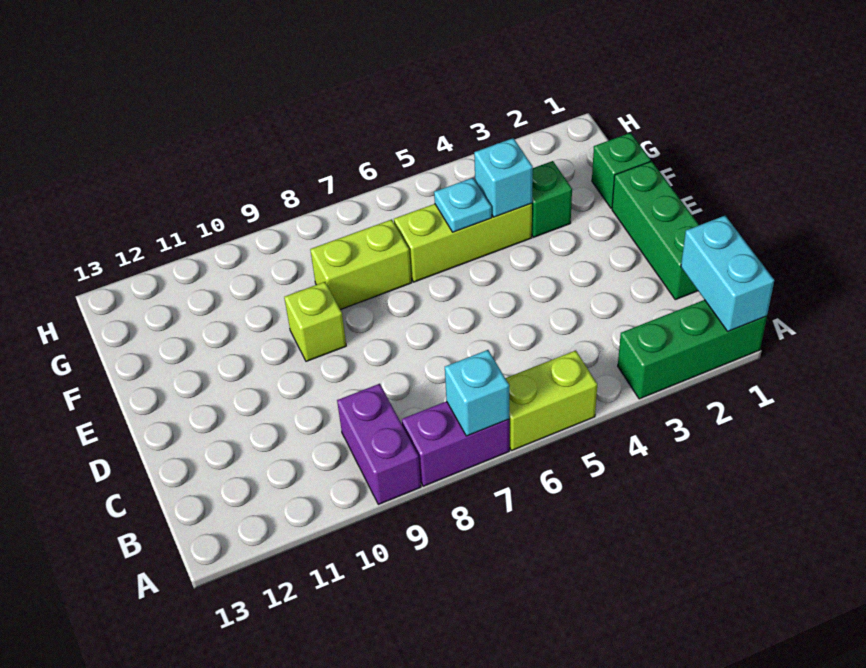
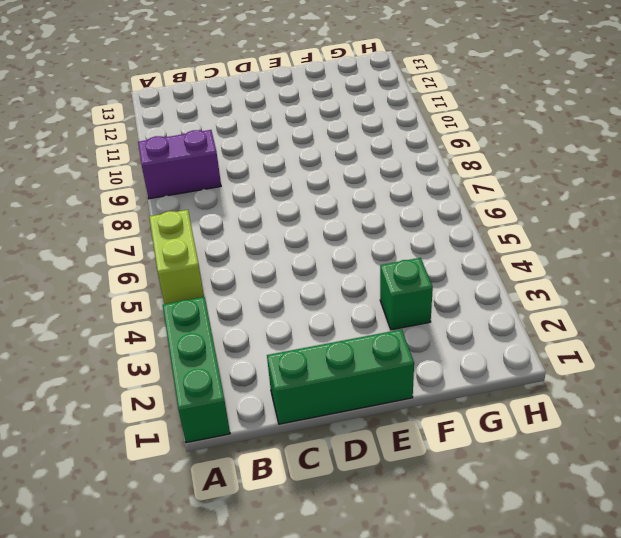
none -> purple brick A7:A8 level 1
none -> lime brick E9 level 1
none -> green brick F1 level 1

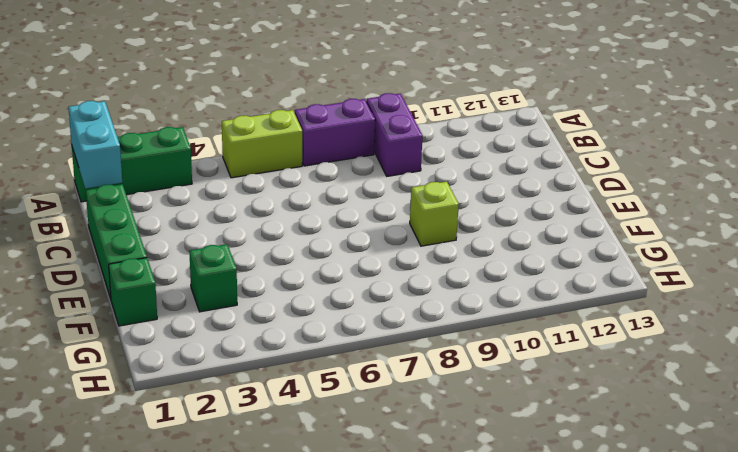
none -> lime brick F4:F6 level 1
none -> lime brick F7:F8 level 1
none -> cyan brick A7 level 2

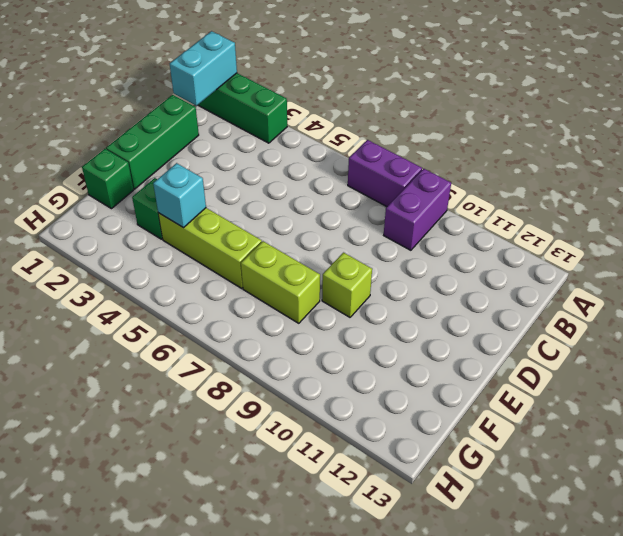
none -> lime brick A5:A6 level 1
none -> cyan brick A7 level 2
none -> cyan plate F5 level 2

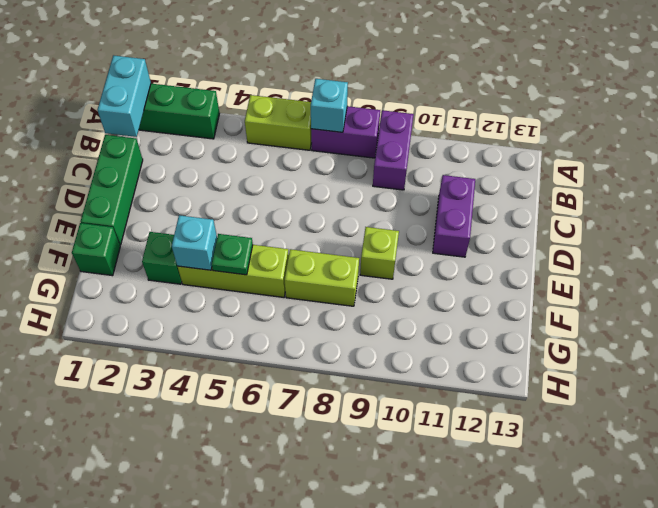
purple brick C11:D11 level 1 -> none
green plate F5 level 2 -> cyan plate F5 level 2

